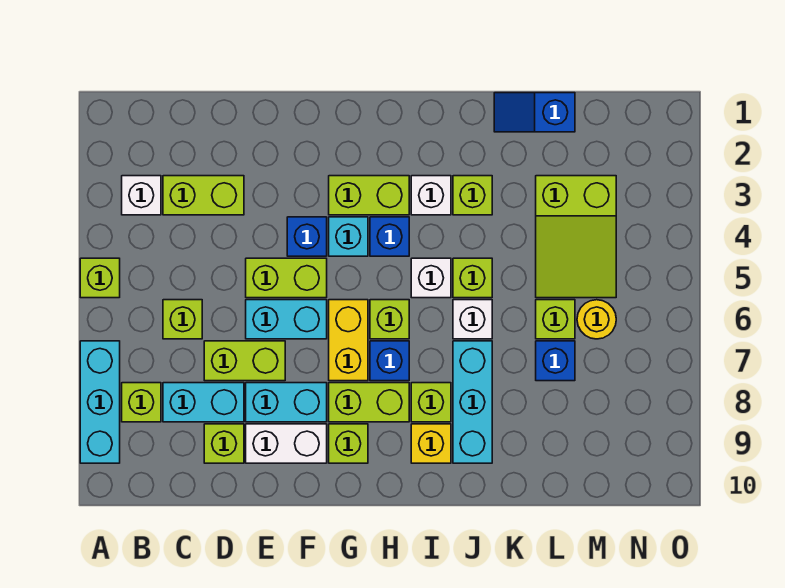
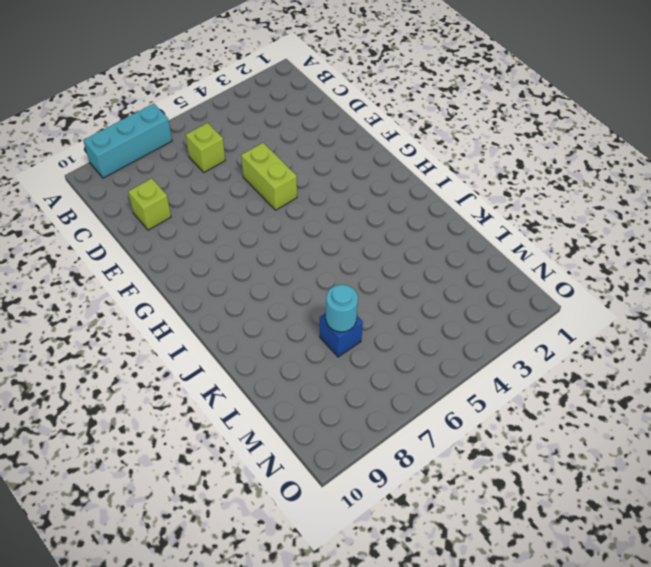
cyan round brick L7 level 2 -> none
none -> lime brick A5 level 1
none -> white brick B3 level 1
none -> lime brick B8 level 1
none -> lime brick C3:D3 level 1

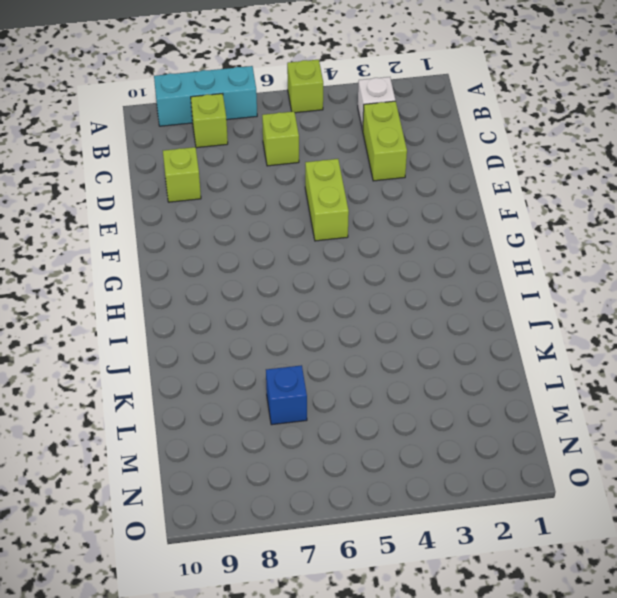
none -> cyan brick C8:D8 level 1
none -> lime brick D7:E7 level 1
none -> cyan brick E6:F6 level 1
none -> cyan brick E8:F8 level 1

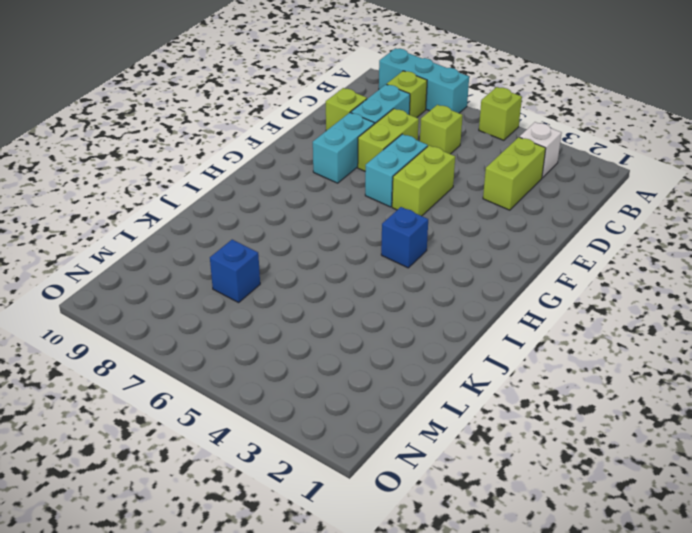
none -> white brick E9:F9 level 1
none -> blue brick F4 level 1
none -> lime brick G3:H3 level 1
none -> cyan brick G4 level 1

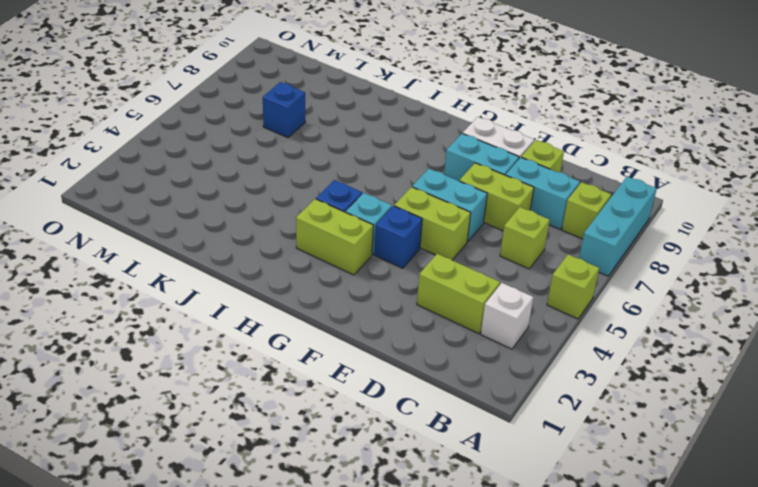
none -> yellow brick G6:G7 level 1
none -> lime brick G8:H8 level 1
none -> lime brick G9 level 1
none -> lime brick H6 level 1

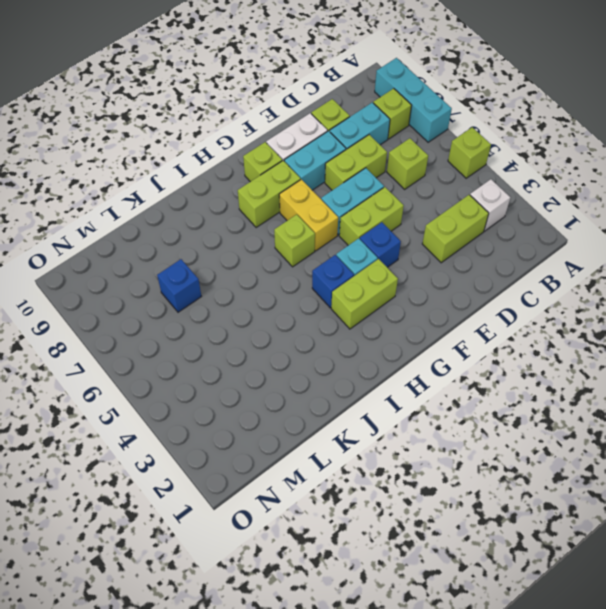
none -> blue brick H7 level 1
none -> white brick I3 level 1
none -> white brick I5 level 1
none -> lime brick I8 level 1

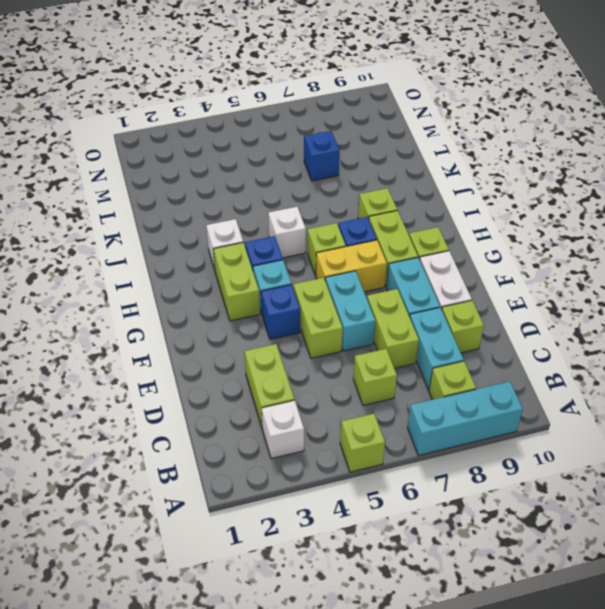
none -> yellow brick I9 level 1
none -> lime brick J3 level 1
none -> lime brick J5 level 1
none -> white brick J6 level 1

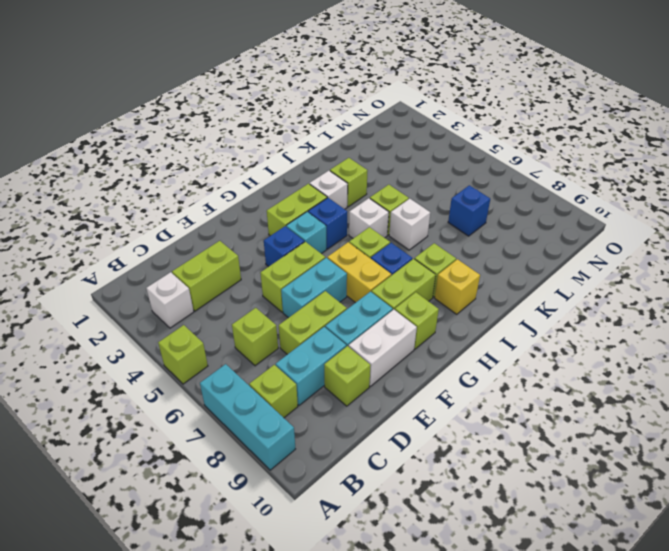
none -> cyan brick J7:J9 level 1
none -> blue slope K1:L1 level 1 top L
none -> lime slope L3:M5 level 1 top 3
none -> lime brick L6 level 1

